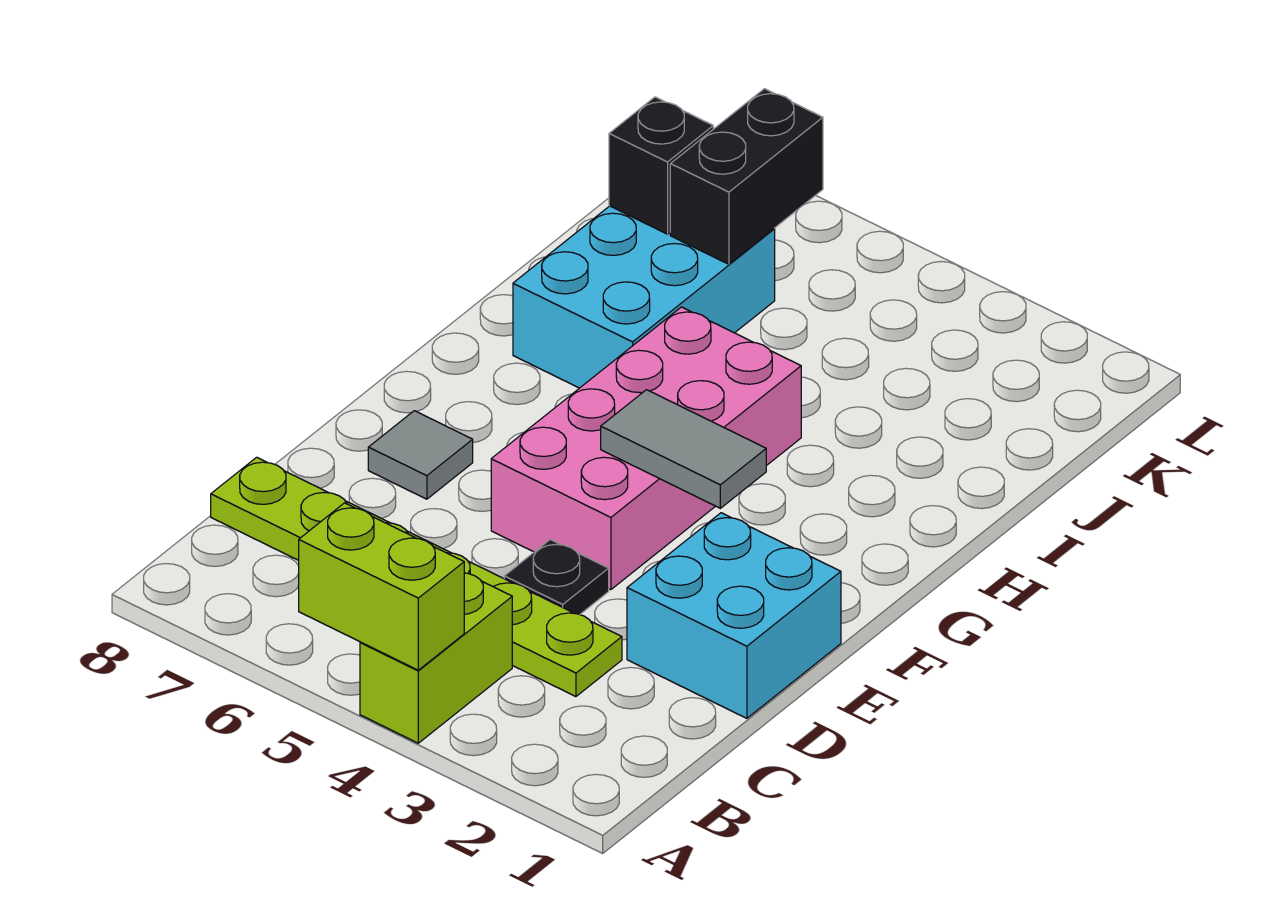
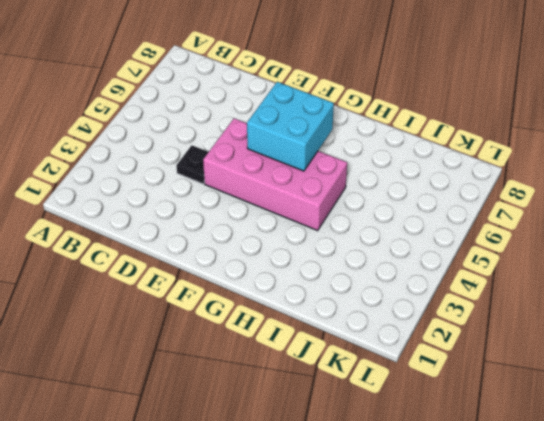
cyan brick F5:G6 level 2 -> cyan brick D1:E2 level 1
none -> lime brick A4:B4 level 1
none -> lime plate C3:C8 level 1

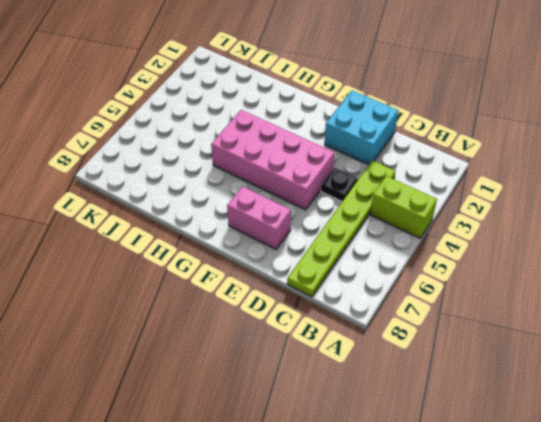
pink brick E7:F7 level 1 -> grey tile E7 level 1
none -> cyan brick H6:J7 level 1
none -> lime brick A4:A5 level 2

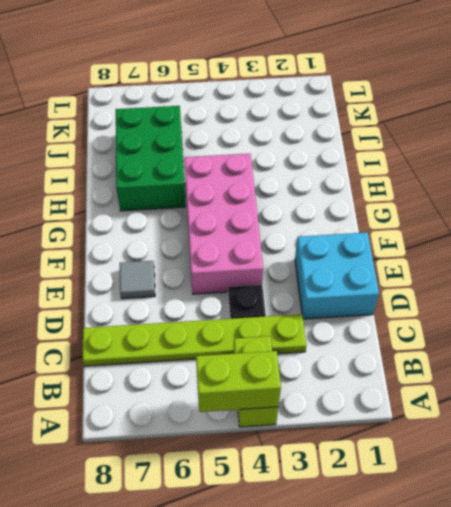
green brick H6:J7 level 1 -> cyan brick H6:J7 level 1
none -> grey tile F3:F4 level 2
none -> black brick J6:K6 level 2

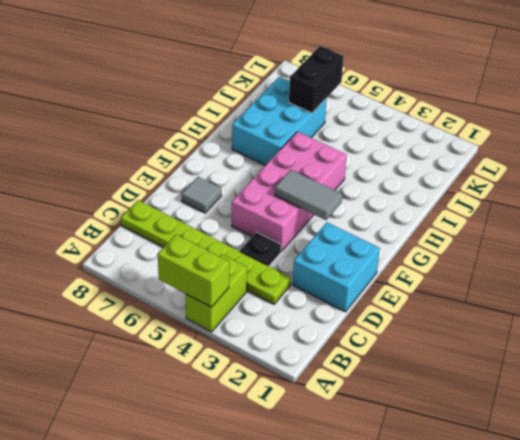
none -> black brick J7 level 2

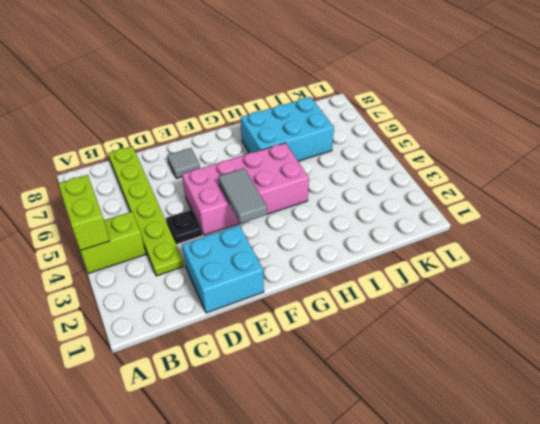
none -> black brick J6:K6 level 2
none -> black brick J7 level 2

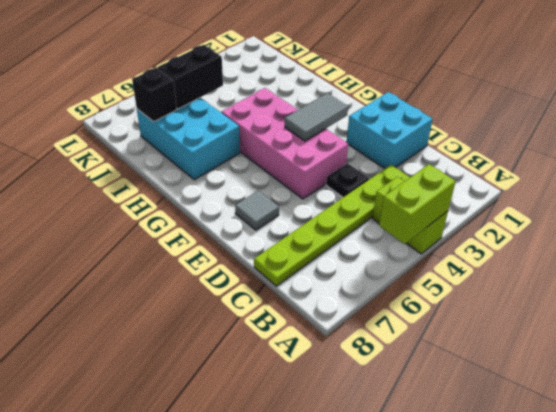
black brick J5:J6 level 2 -> black brick J6:K6 level 2

